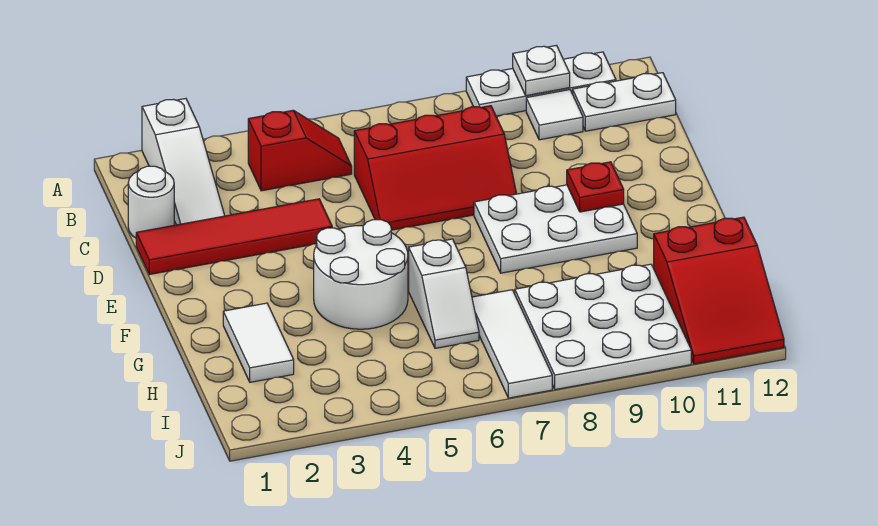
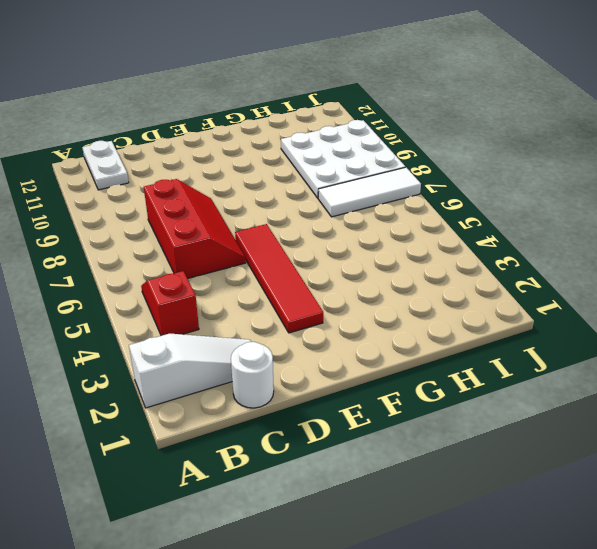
red tile E3:E6 level 1 -> red tile D1:D4 level 1
none -> white plate A9:A11 level 1
none -> white tile B10 level 1
none -> white plate E8:F10 level 1

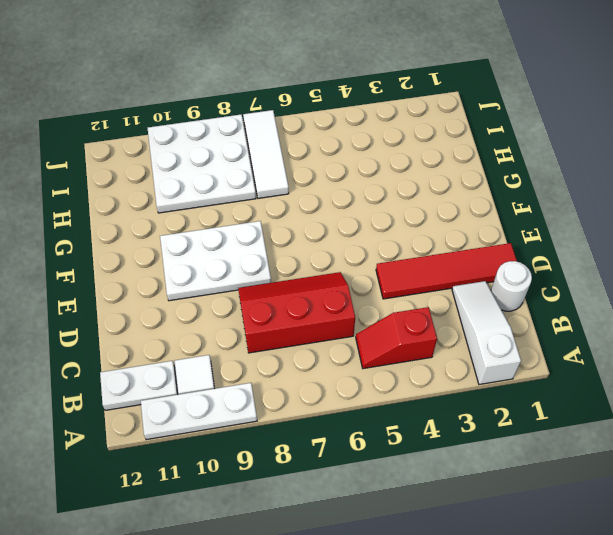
none -> white round brick F4:G5 level 1
none -> white tile G2:H2 level 1
none -> white slope G6:H6 level 1 top G

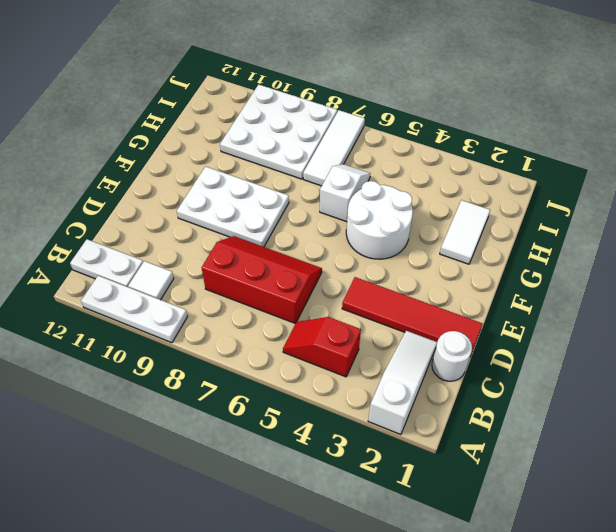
none -> red slope H11:J12 level 1 top H
none -> white plate A10 level 2
none -> red plate E10 level 2

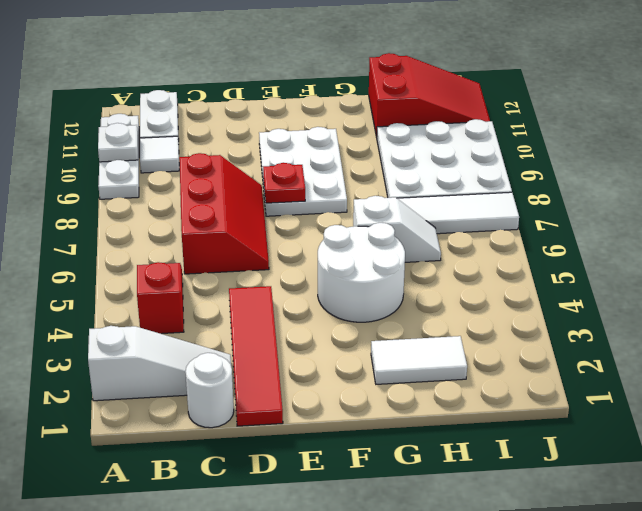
red plate E8 level 2 -> red plate E10 level 2

